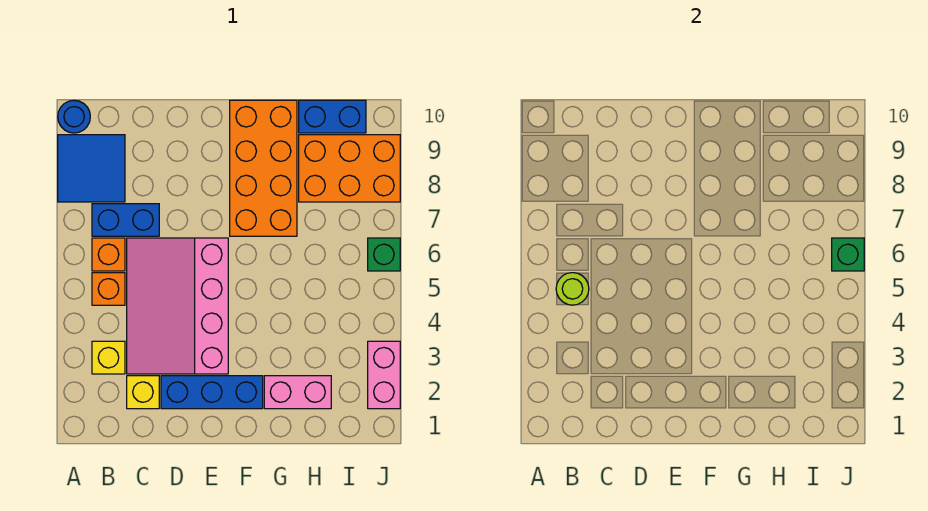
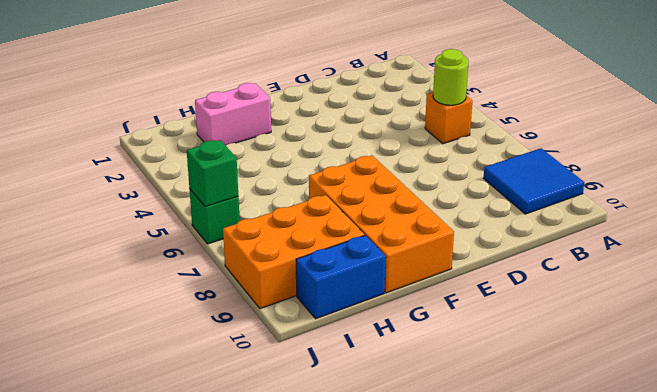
none -> blue round brick A10 level 1
none -> yellow brick B3 level 1
none -> orange brick B6 level 1

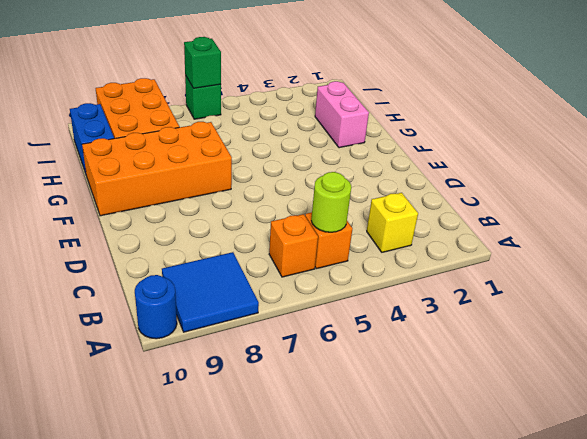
none -> blue brick B7:C7 level 1
none -> yellow brick C2 level 1
none -> pink slope C3:E6 level 1 top E

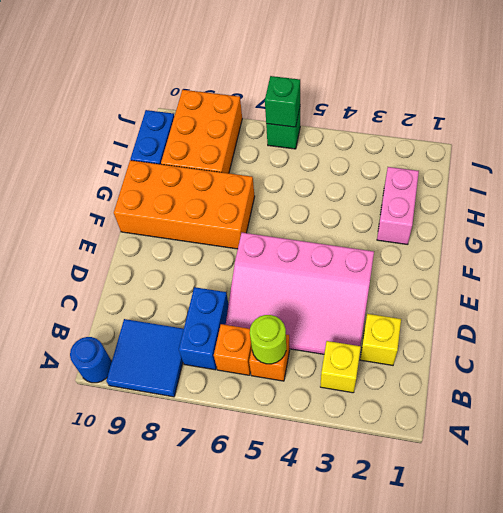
none -> blue brick D2:F2 level 1
none -> pink brick J2:J3 level 1

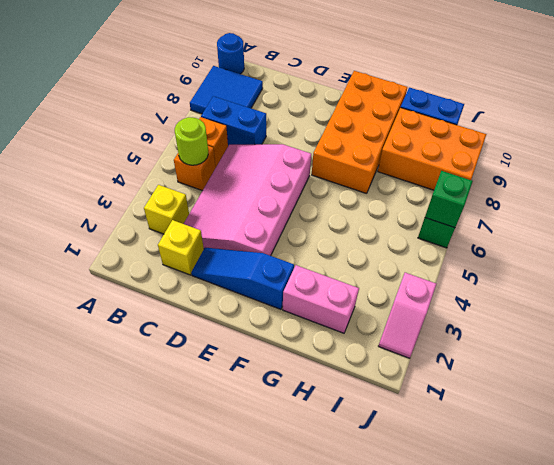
blue slope D2:F2 level 1 top F -> blue brick D2:F2 level 1
pink slope J2:J3 level 1 top 3 -> pink brick J2:J3 level 1

